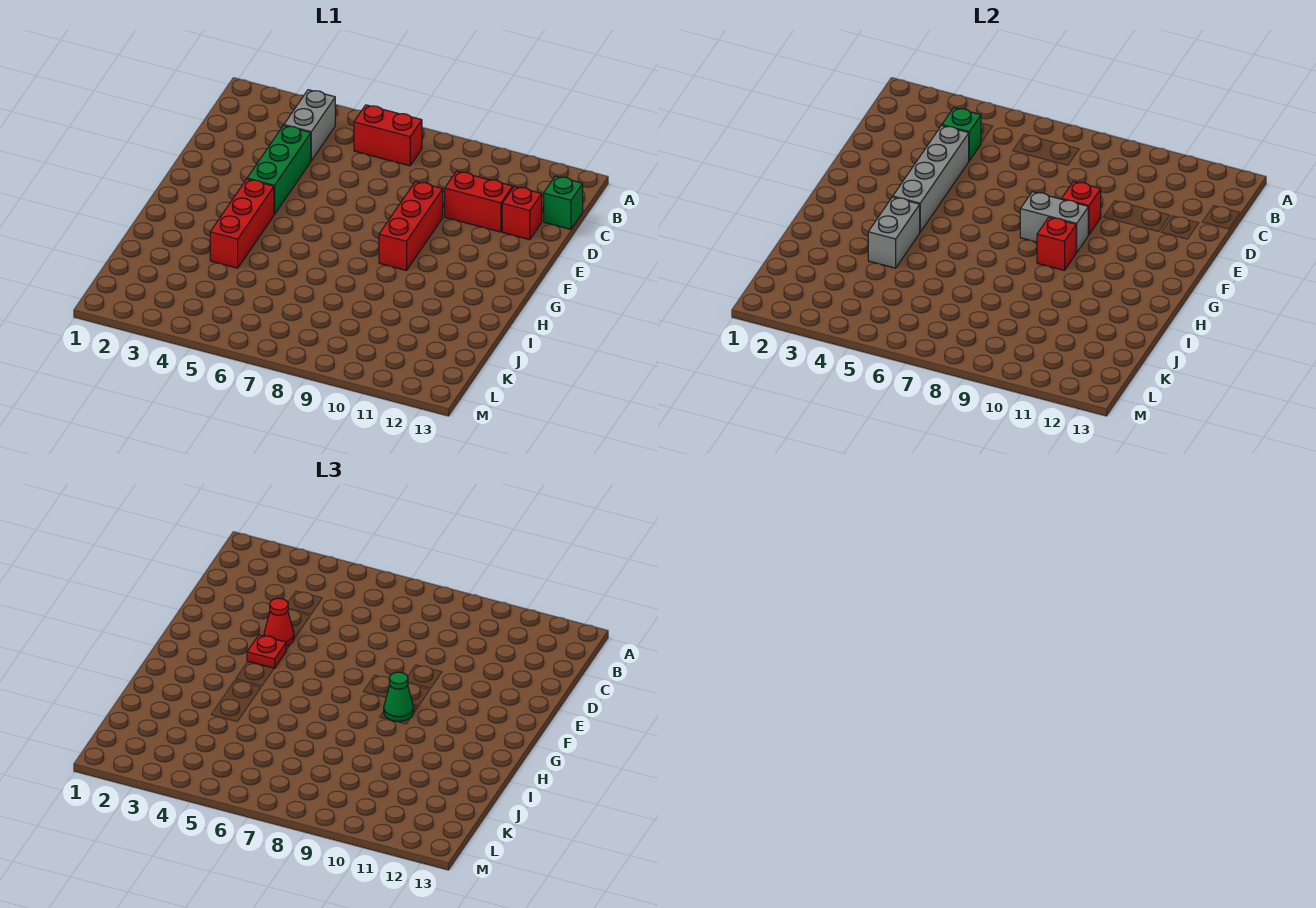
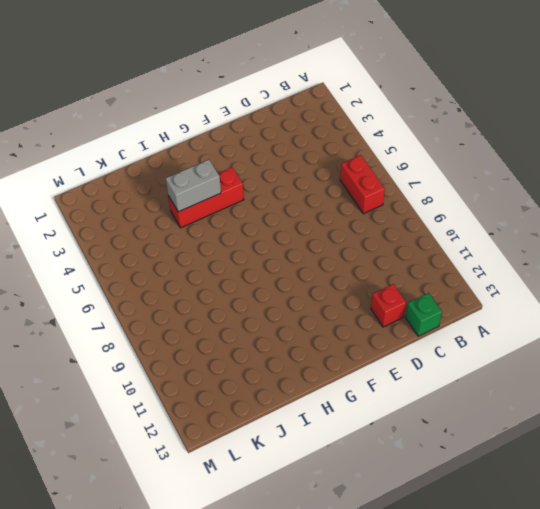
none -> grey brick B4:C4 level 1
none -> green brick D4:F4 level 1
none -> red brick D10:D11 level 1

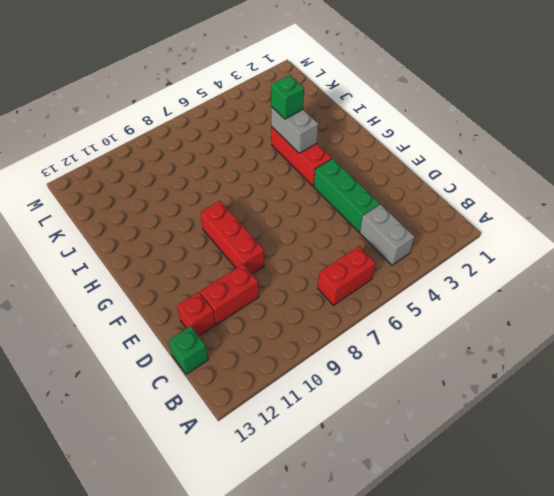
green brick I4 level 3 -> green brick C4 level 2
none -> grey brick D4:G4 level 2
none -> red brick E9 level 2
none -> grey brick F8:F9 level 2

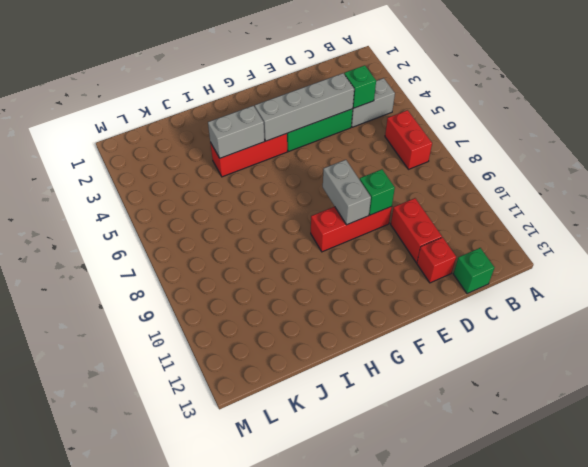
green brick E9 level 2 -> red brick E9 level 2
none -> red brick G9 level 2
none -> red cone E4 level 3
none -> red plate F4 level 3

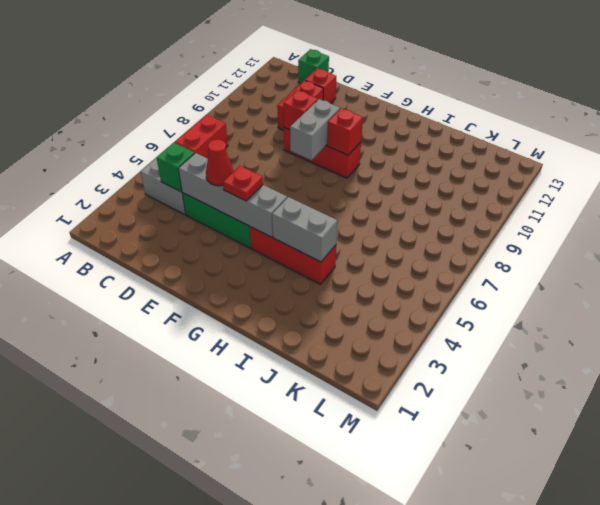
none -> green cone G9 level 3

